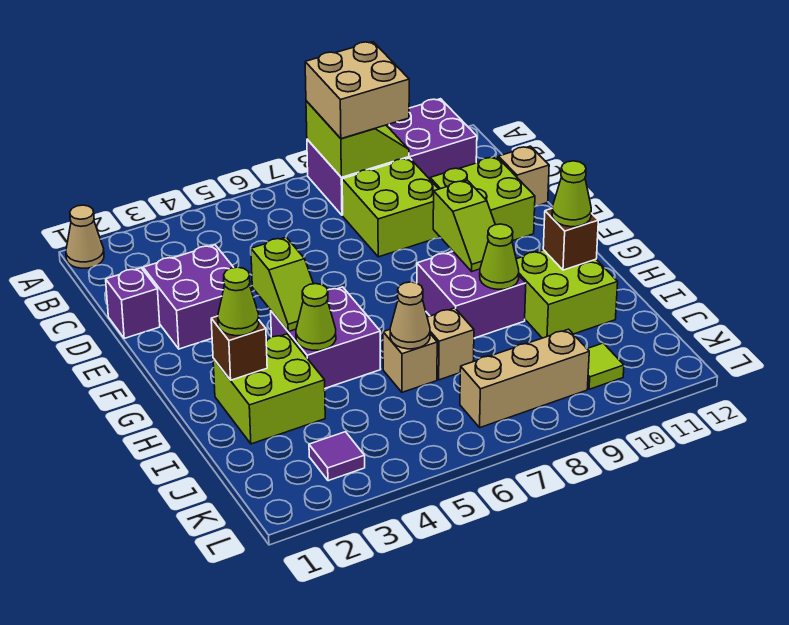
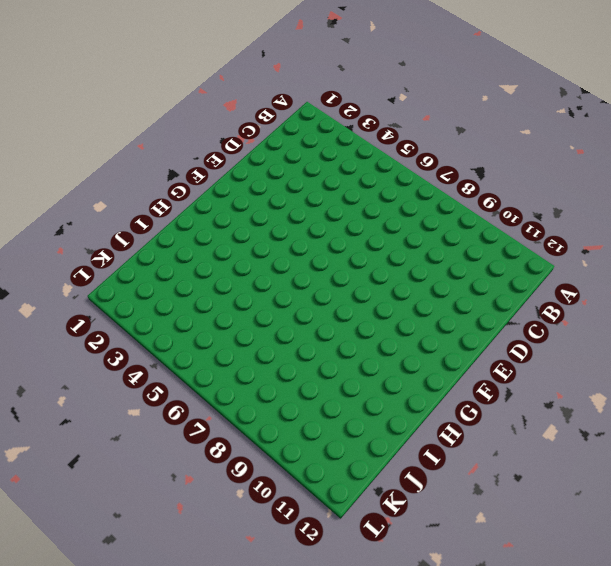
none -> tan cone A1 level 1
none -> purple brick A8:B11 level 1
none -> lime brick C8:D9 level 1

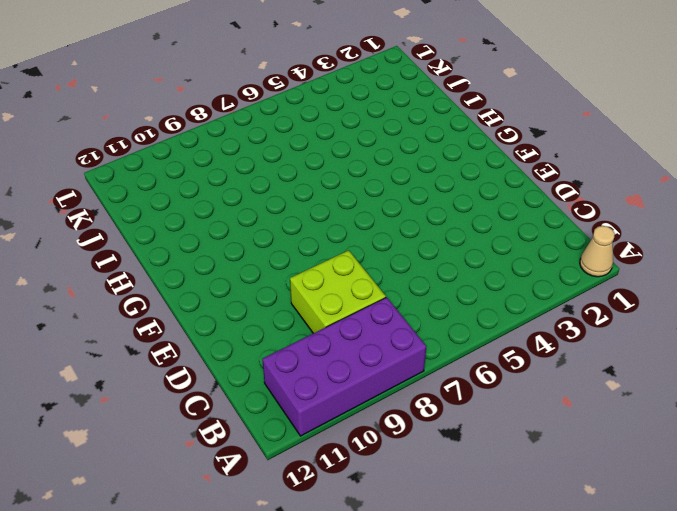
none -> purple brick D1 level 1
none -> purple brick D2:E3 level 1
none -> lime brick D10:E11 level 1

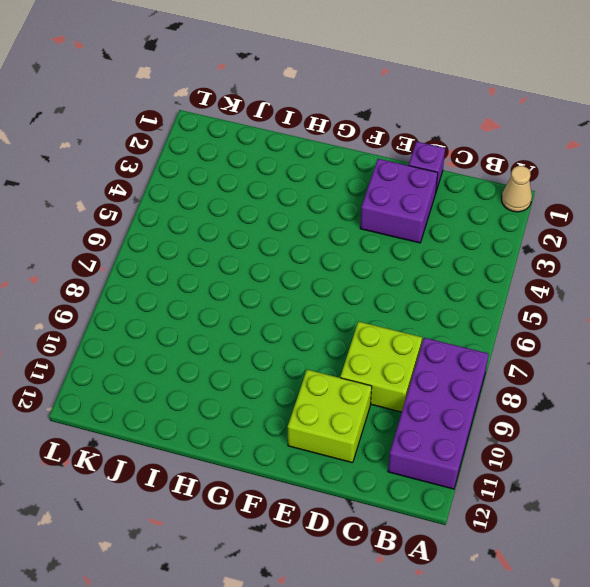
none -> tan brick D12 level 1
none -> purple brick G4:H5 level 1
none -> purple brick G8:H9 level 1

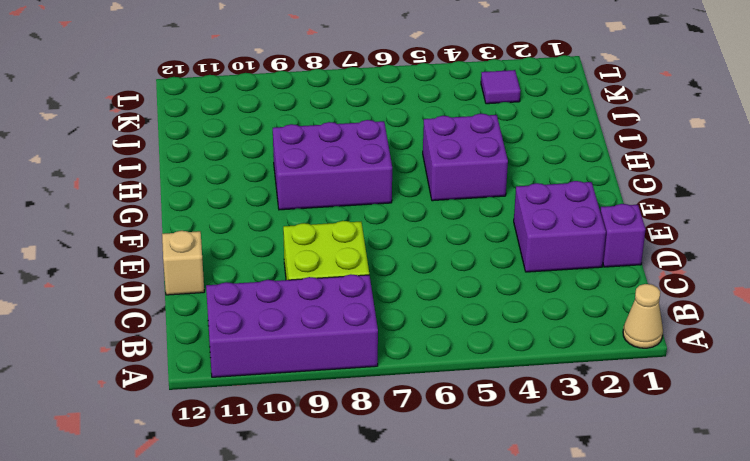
purple brick G7:H9 level 1 -> purple brick G8:H9 level 1
none -> lime brick D10:E11 level 1
none -> lime brick H2:I3 level 1
none -> lime brick H10:I11 level 1

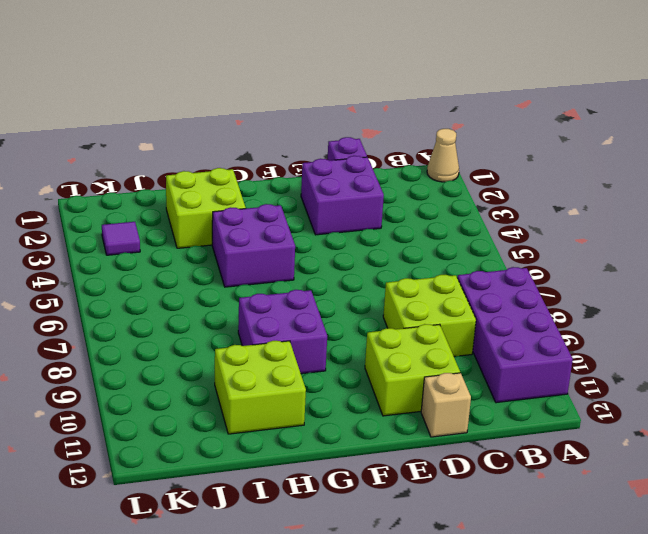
none -> tan brick I6 level 1
none -> tan brick I7 level 1
none -> tan brick K7:K9 level 1

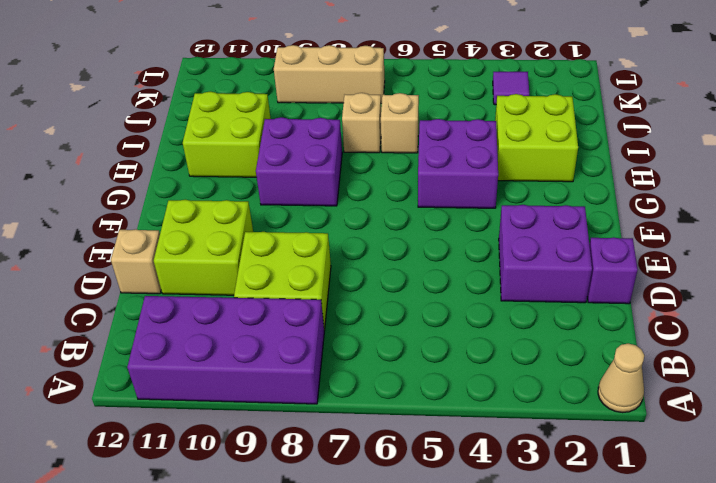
none -> lime tile K10 level 1
none -> lime slope A8:B9 level 2 top 8
none -> lime slope F4:G4 level 2 top F

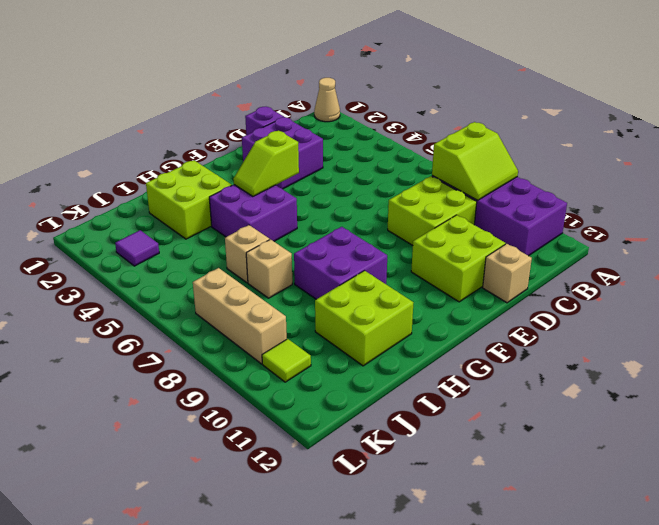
none -> lime slope F9:G9 level 2 top F
none -> brown brick H2 level 2
none -> lime cone H4 level 2

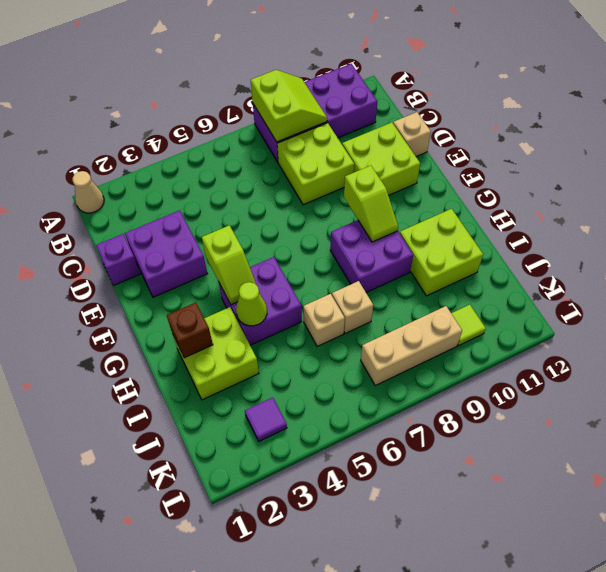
none -> lime cone H9 level 2
none -> brown brick H11 level 2
none -> tan cone I6 level 2

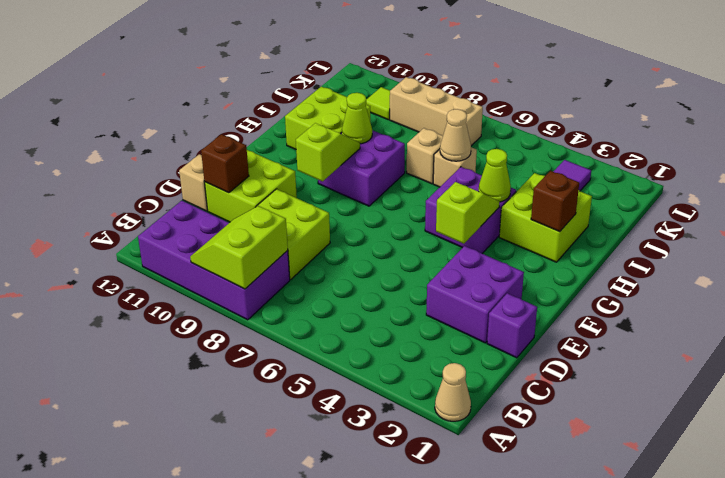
brown brick D11 level 2 -> brown brick H11 level 2
none -> tan brick A8:B9 level 3
none -> lime cone H2 level 3
none -> lime cone H11 level 3

